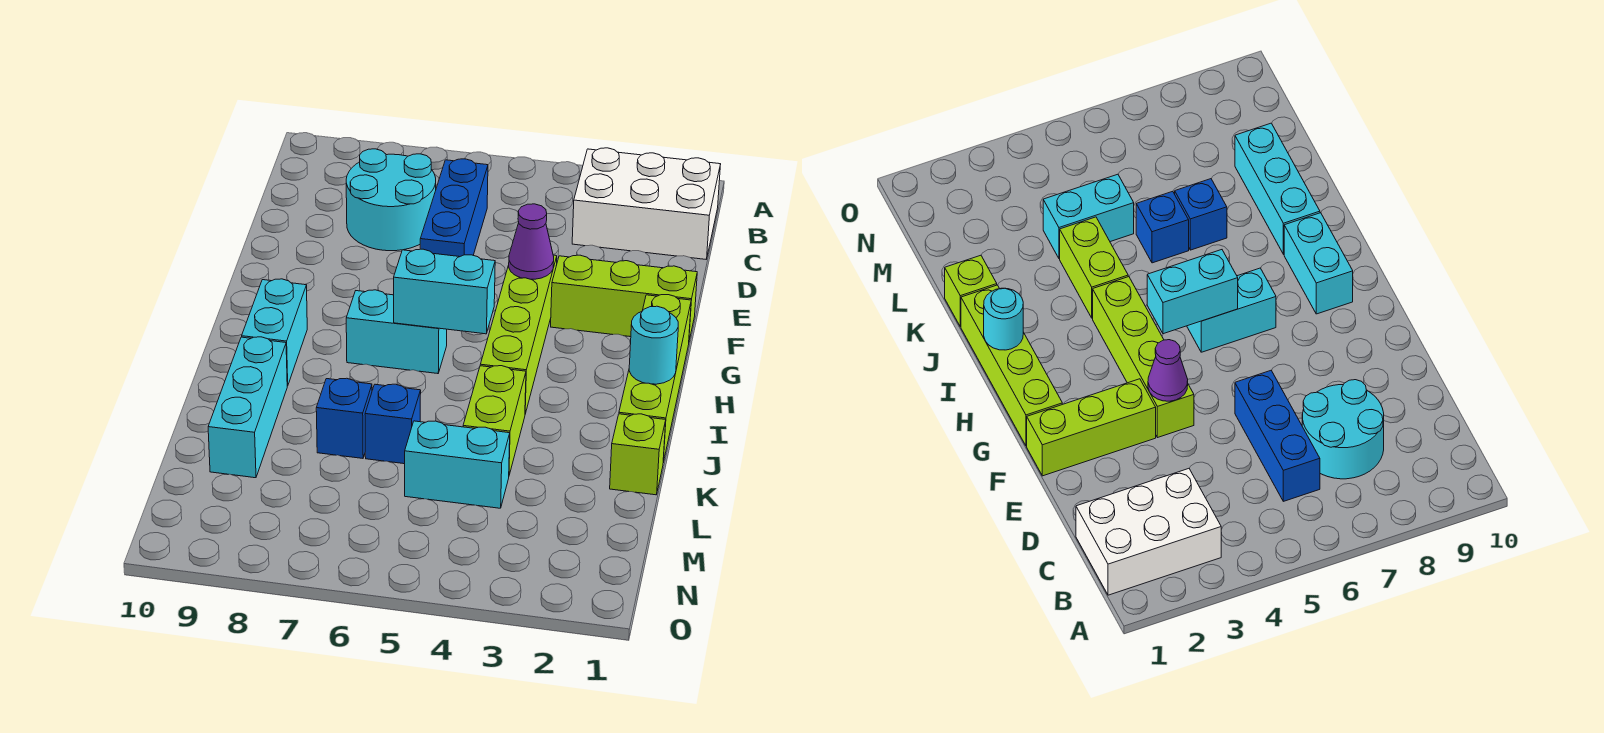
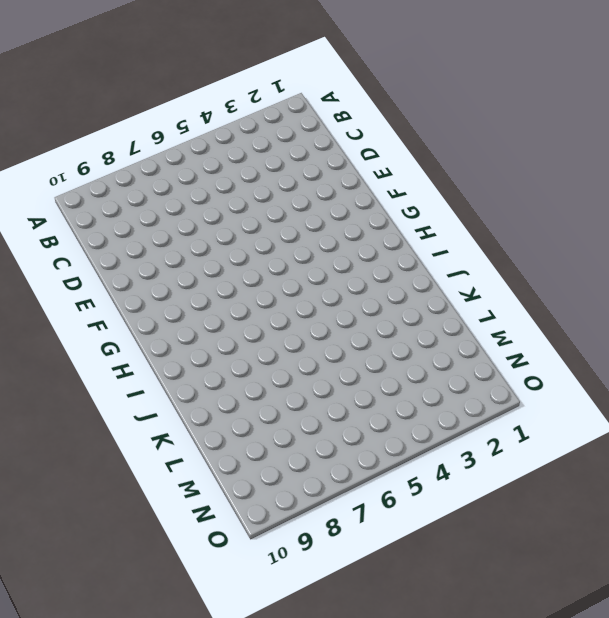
none -> white brick B1:C3 level 1
none -> blue brick C6:E6 level 1
none -> cyan round brick C7:D8 level 1

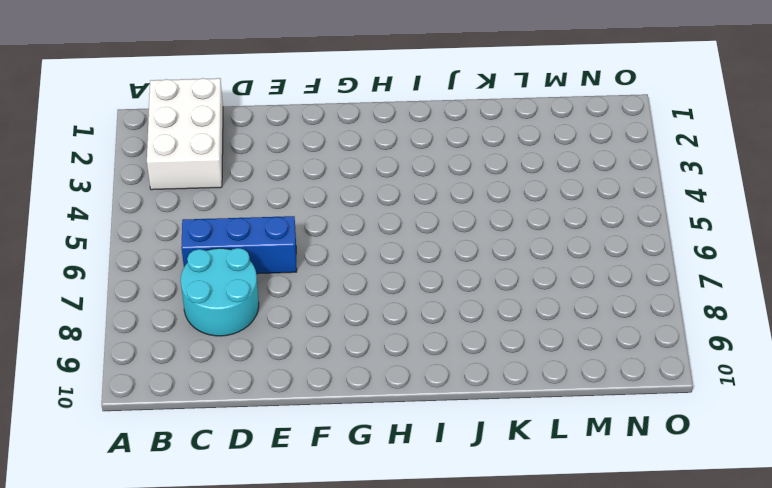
none -> lime brick F1:F3 level 1
none -> lime brick F4:I4 level 1
none -> lime brick G1:J1 level 1

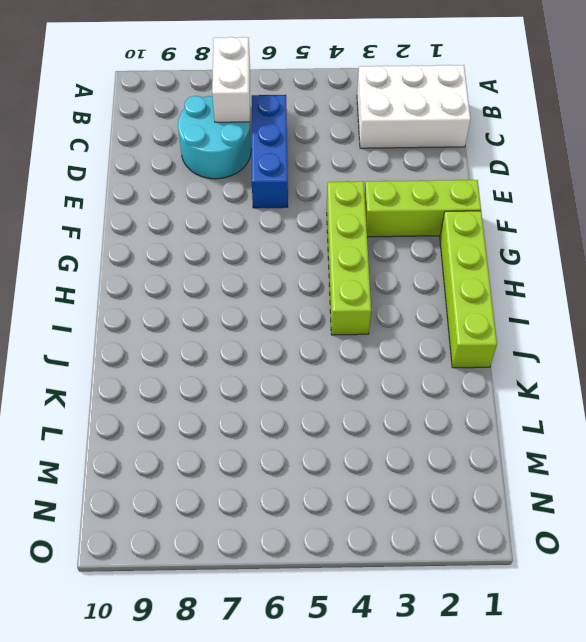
white brick B7:C7 level 2 -> none
none -> cyan brick H6:H7 level 1
none -> cyan brick H9:I9 level 1
none -> lime brick J4:K4 level 1

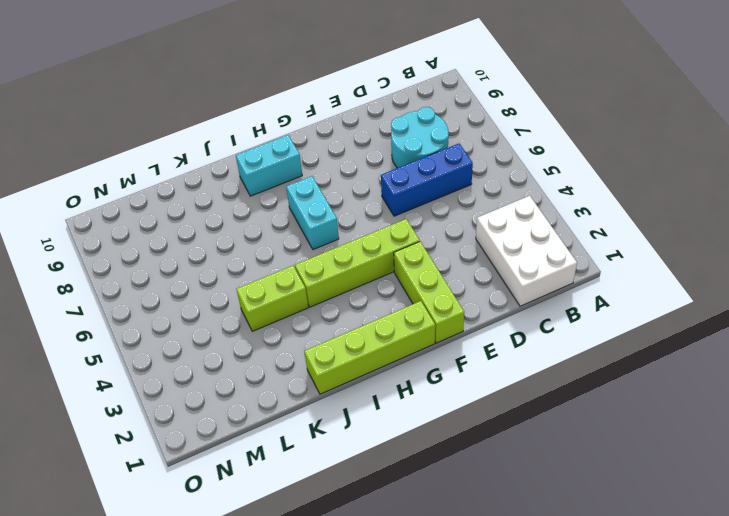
none -> cyan brick J9:L9 level 1
none -> lime brick K1 level 1
none -> blue brick K6 level 1

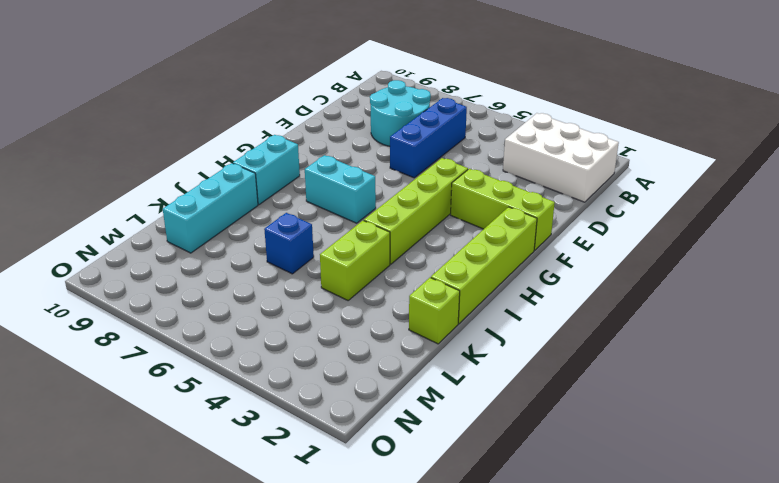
none -> blue brick K7 level 1
none -> cyan brick L4:L5 level 1
none -> purple cone F4 level 2

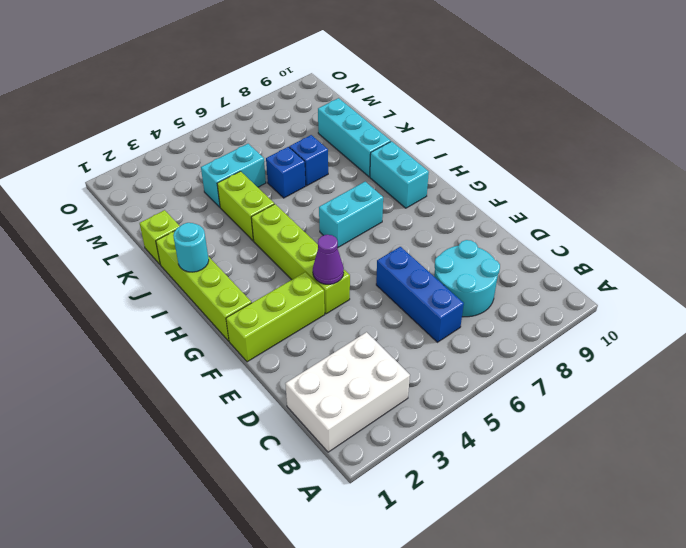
none -> cyan brick H5:H6 level 2

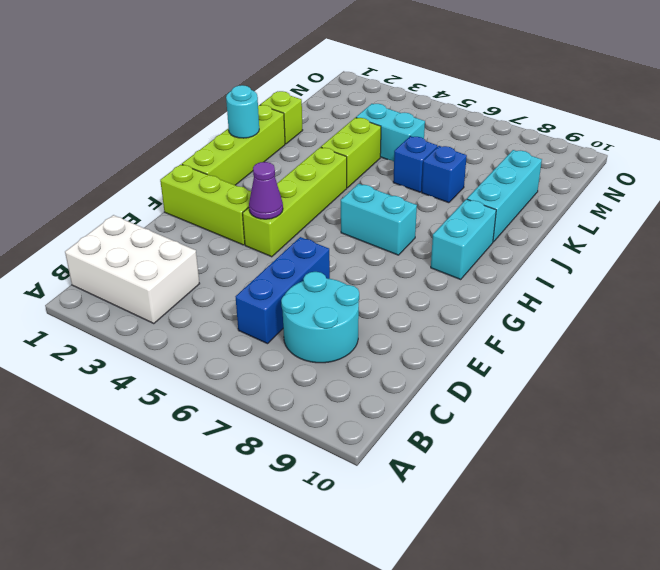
none -> cyan brick H5:H6 level 2

